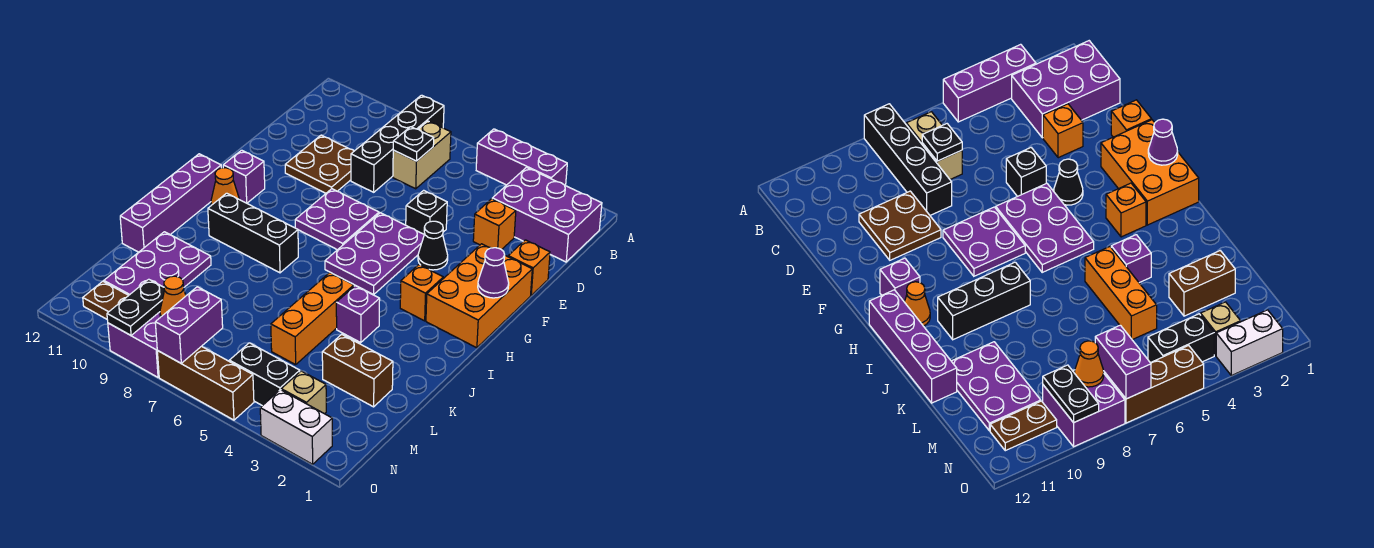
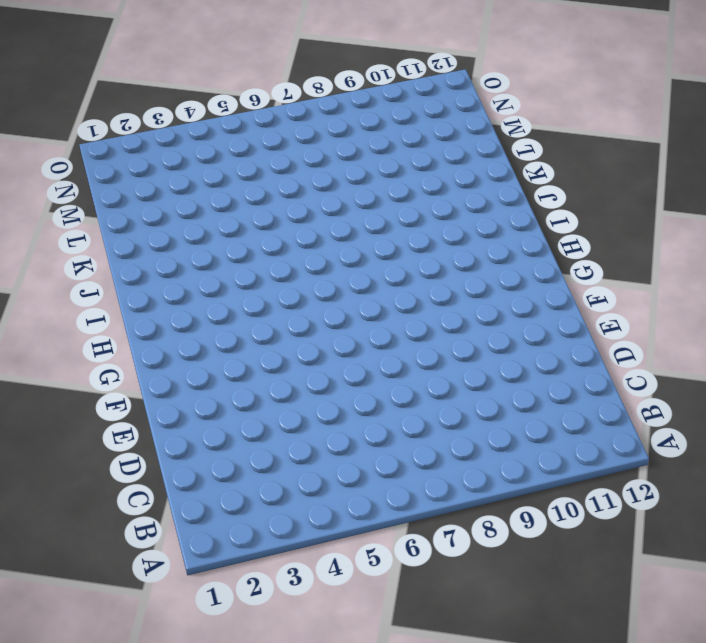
none -> purple brick A3:A5 level 1
none -> black brick A8:D8 level 1
none -> purple brick B1:C3 level 1
none -> tan brick B7:C7 level 1

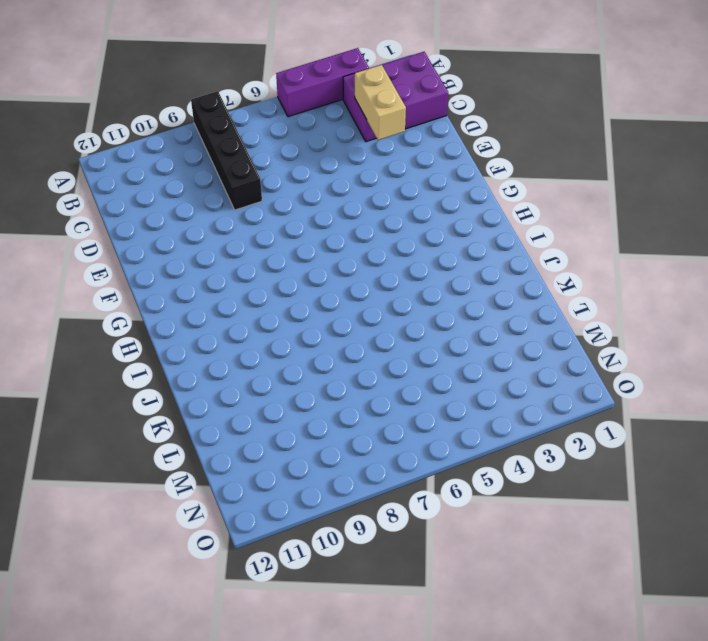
tan brick C3:D3 level 2 -> tan brick B7:C7 level 1
none -> orange brick D3 level 1
none -> brown plate D9:E10 level 1
none -> orange brick E1 level 1
none -> black brick E5 level 1

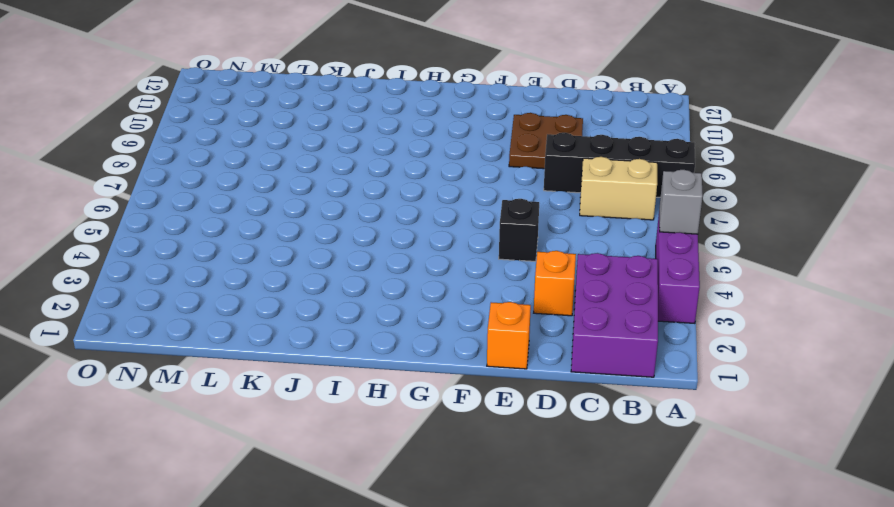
grey brick A5 level 2 -> none
none -> orange brick F1:H2 level 1
none -> black cone F4 level 1
none -> purple plate F5:H6 level 1
none -> purple plate F7:G8 level 1

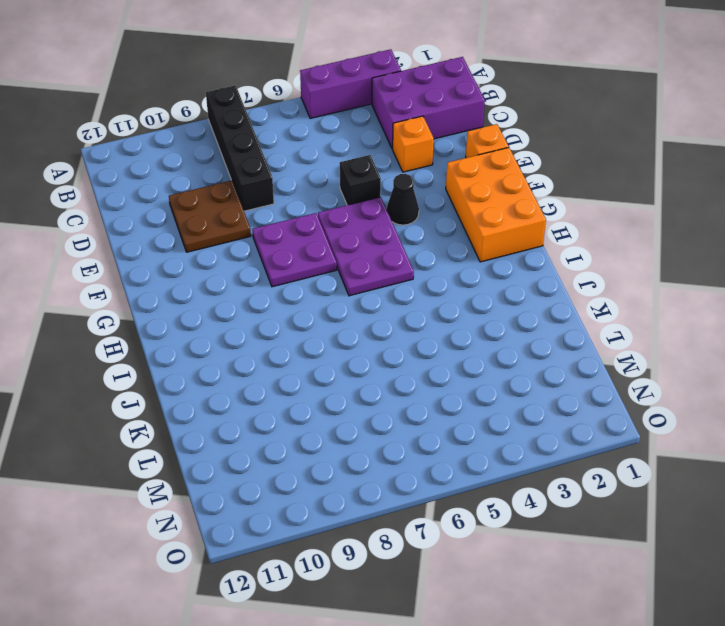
none -> tan brick B7:C7 level 1
none -> purple brick G11 level 1
none -> orange brick H3 level 1
none -> orange cone H11 level 1

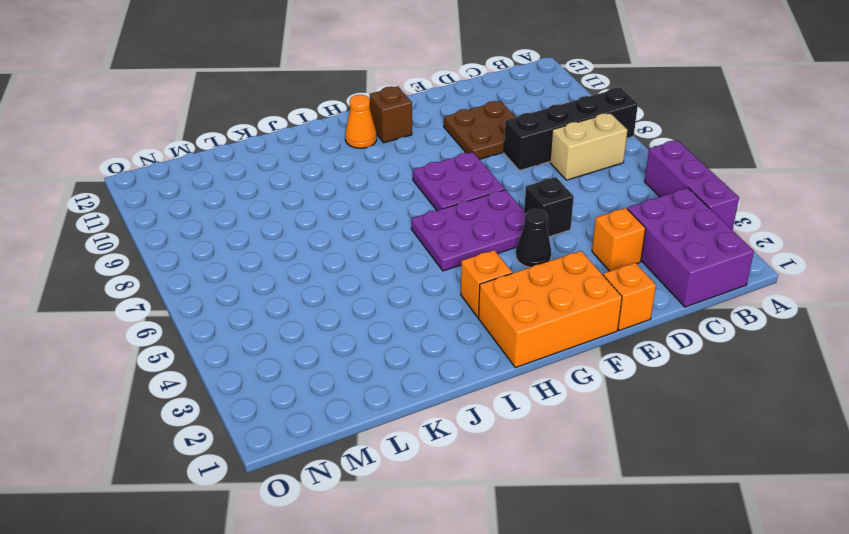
brown brick G11 level 1 -> purple brick G11 level 1
none -> purple brick H12:K12 level 1
none -> black brick I8:I10 level 1
none -> purple brick J4 level 1
none -> orange brick J5:L5 level 1

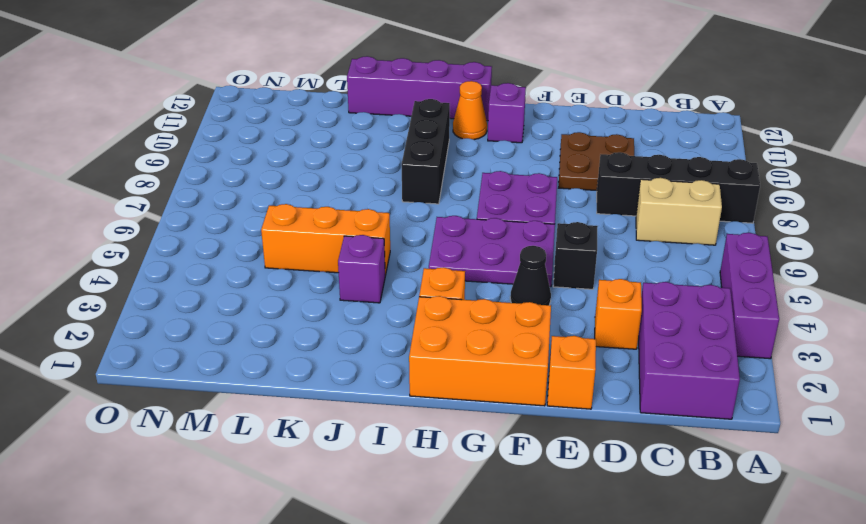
none -> purple plate K10:M11 level 1
none -> brown brick L2:L3 level 1
none -> tan brick N3 level 1
none -> black brick N4:N5 level 1

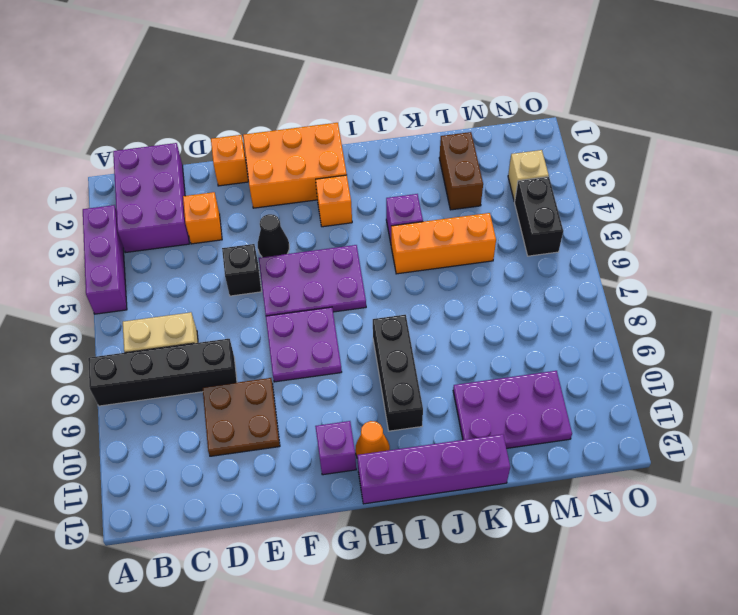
none -> purple brick N8:O9 level 1
none -> brown plate N10:N11 level 1
none -> white brick O2:O3 level 1
none -> brown brick O5:O7 level 1

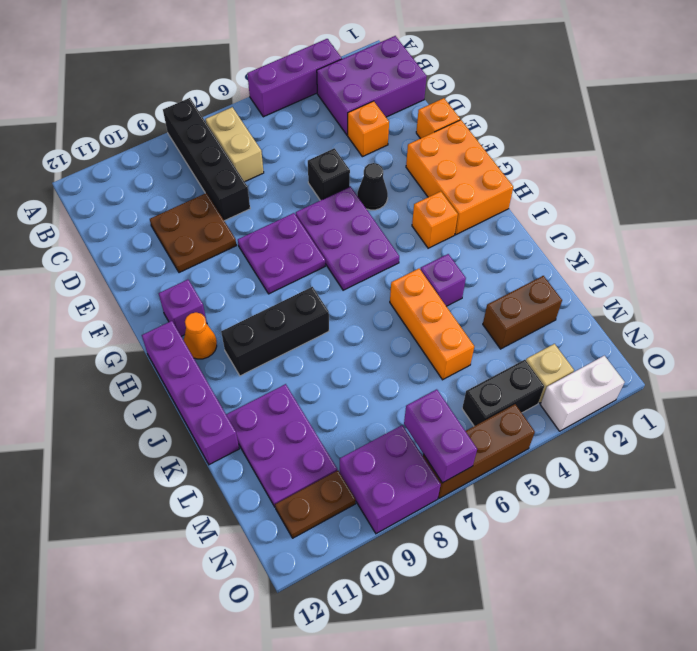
none -> black plate C7 level 2
none -> purple cone G1 level 2
none -> orange cone N8 level 2
none -> black plate N9:O9 level 2

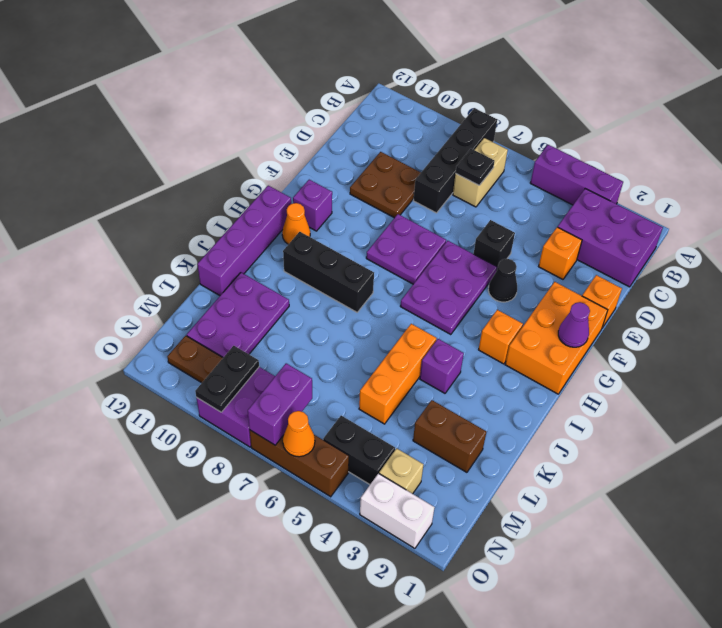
orange cone O6 level 2 -> orange cone N8 level 2

